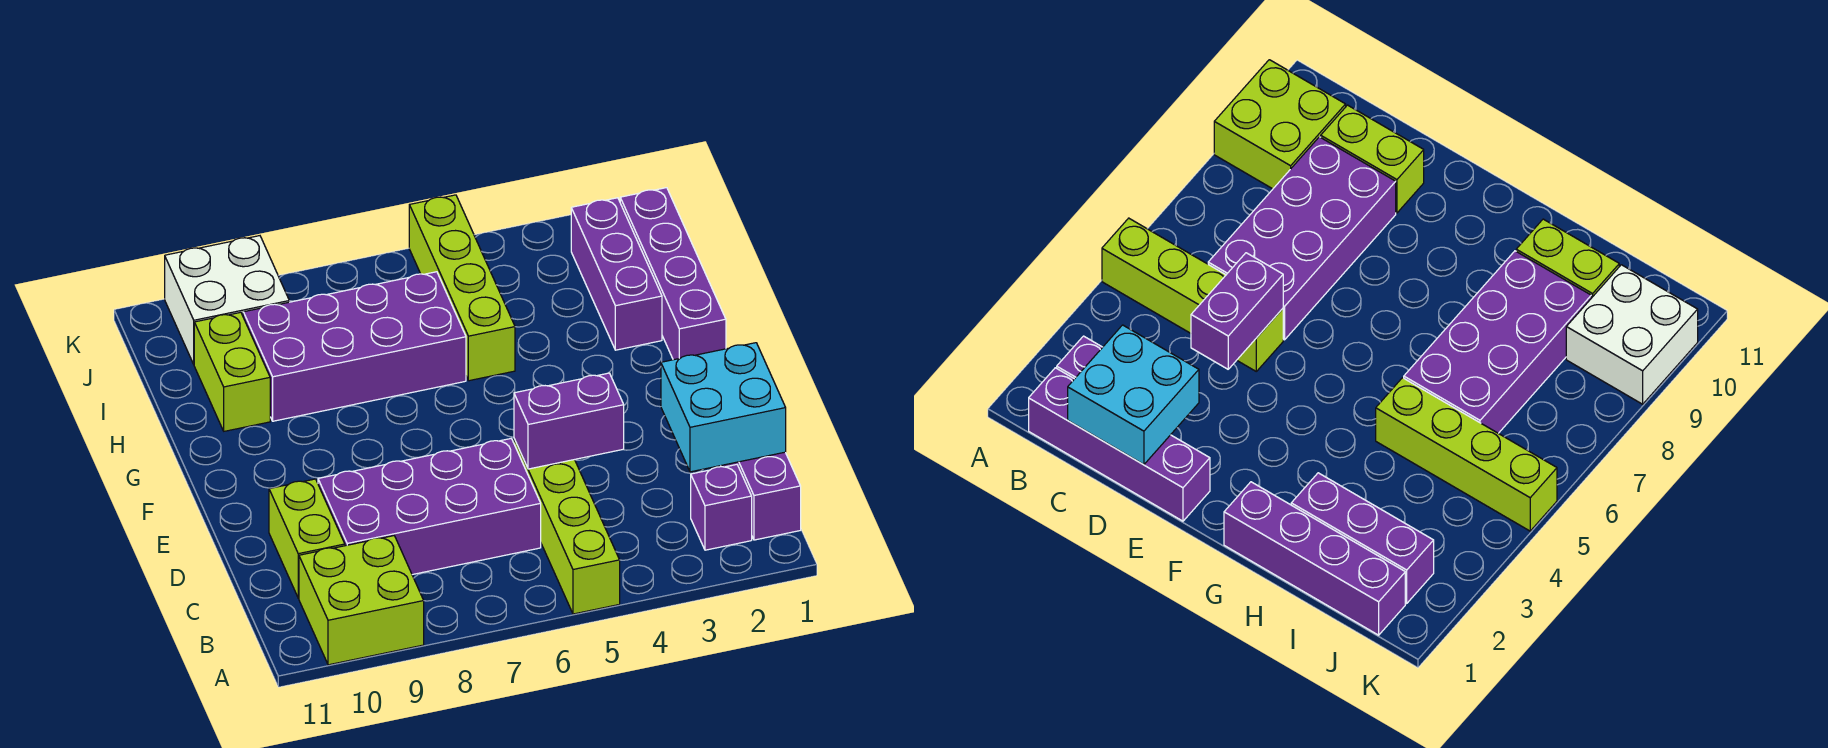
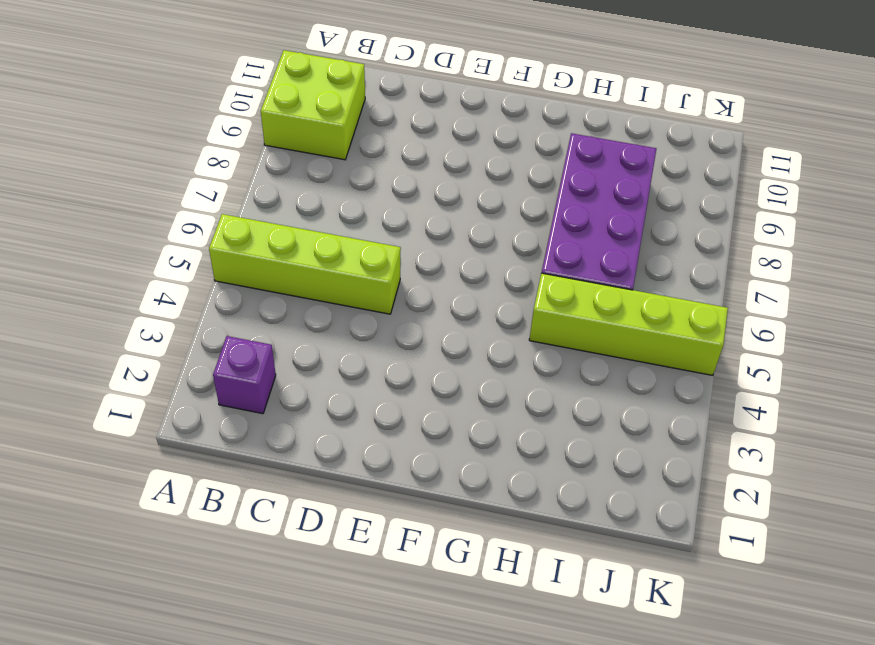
none -> purple brick B1:E1 level 1
none -> purple brick C6:D9 level 1
none -> lime brick C10:D10 level 1

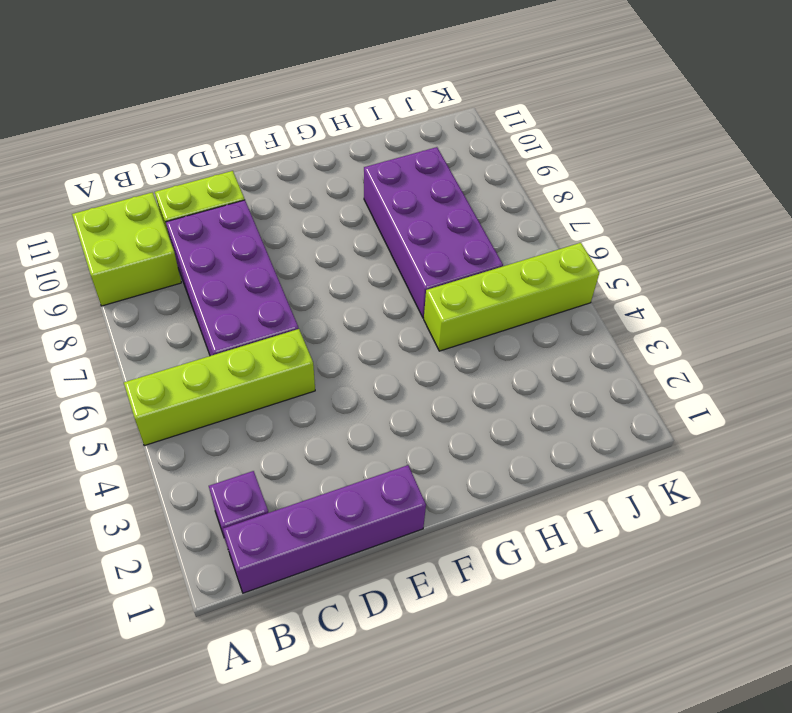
none -> purple brick G1:J1 level 1
none -> purple brick H2:J2 level 1
none -> lime brick H10:I10 level 1

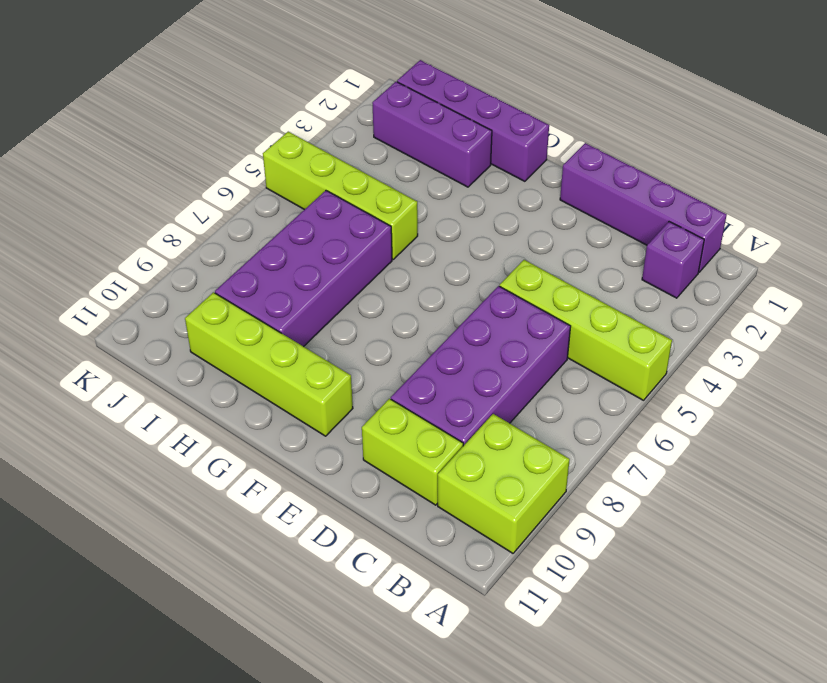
lime brick F10:I10 level 1 -> lime brick H10:I10 level 1
none -> white brick J9:K10 level 1
none -> cyan brick C1:D2 level 2
none -> purple brick D4:D5 level 2

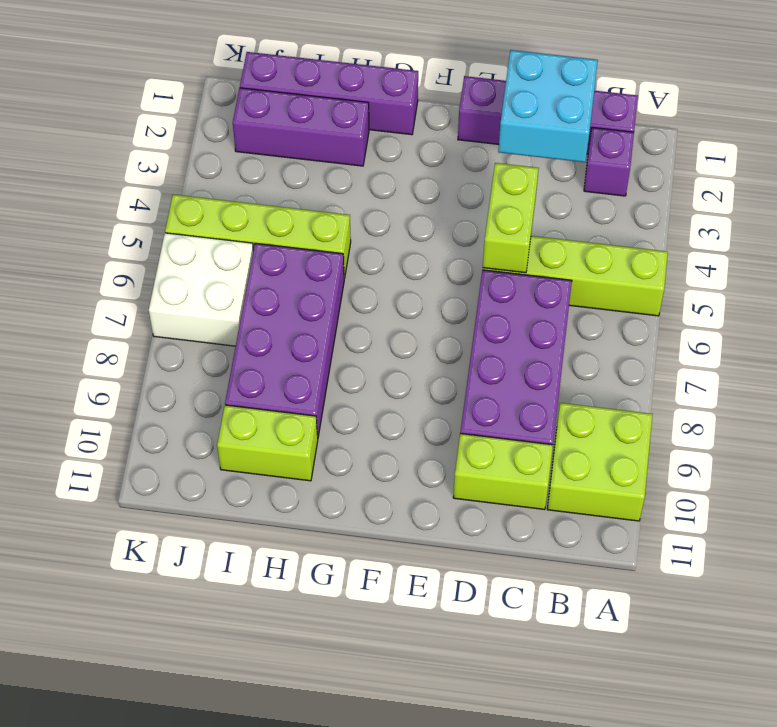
lime brick D4:D5 level 2 -> purple brick D4:D5 level 2
white brick J6:K7 level 1 -> white brick J9:K10 level 1

